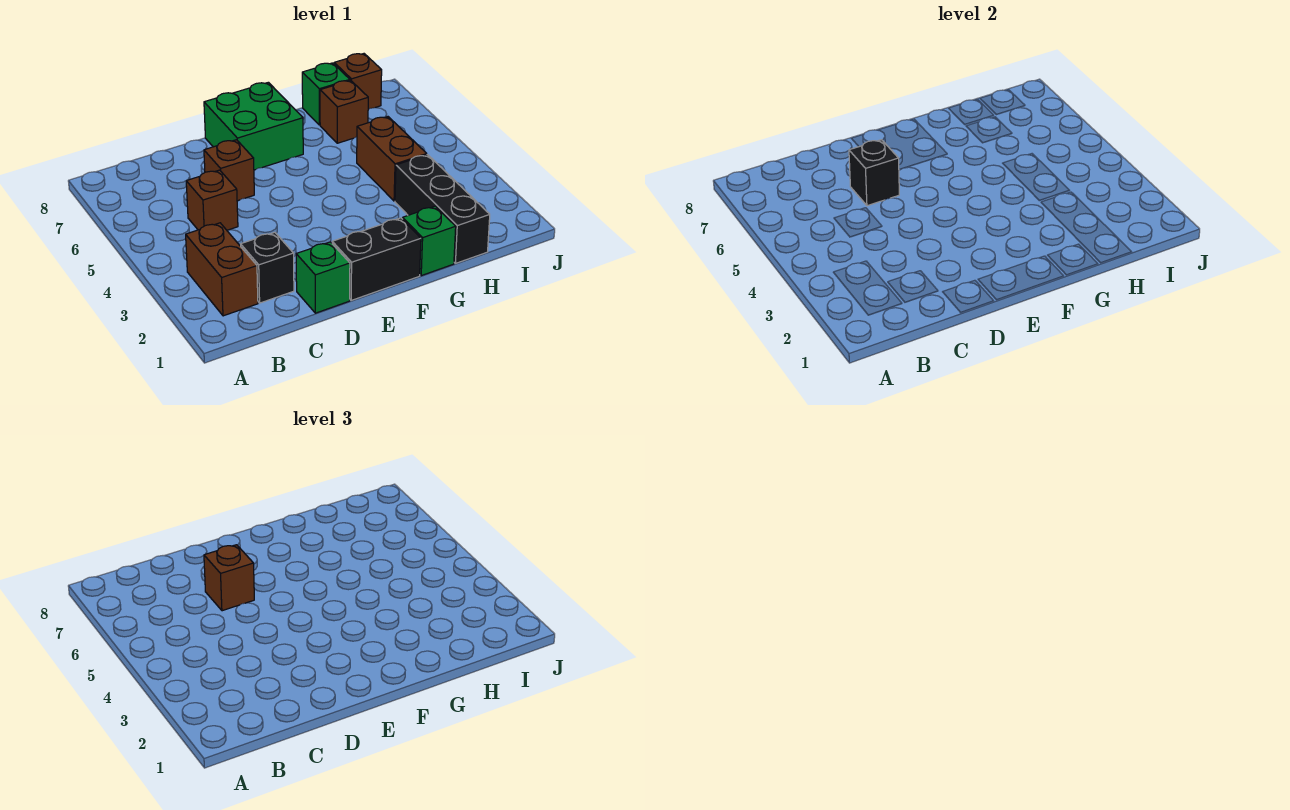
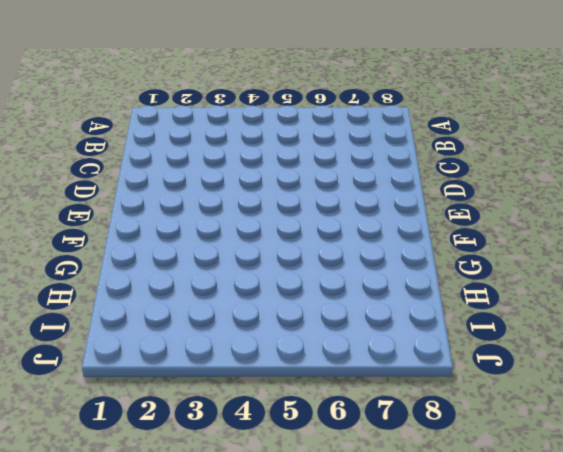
none -> brown brick B2:B3 level 1
none -> black brick C2 level 1
none -> brown brick C5 level 1

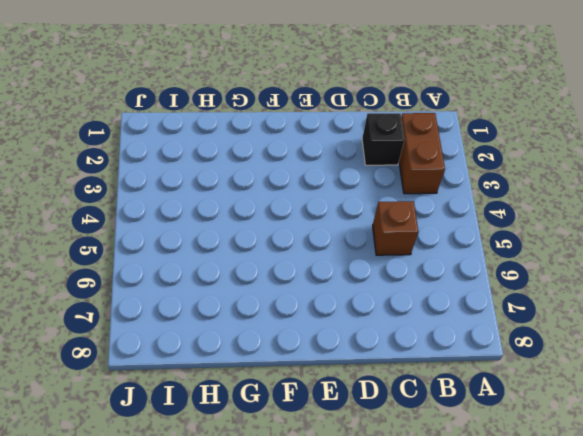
none -> green brick D1 level 1
none -> brown brick D6 level 1
none -> black brick E1:F1 level 1

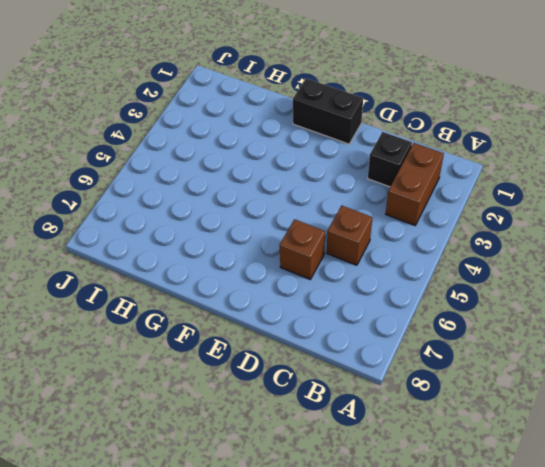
none -> green brick D1 level 1
none -> green brick E7:F8 level 1
none -> green brick G1 level 1

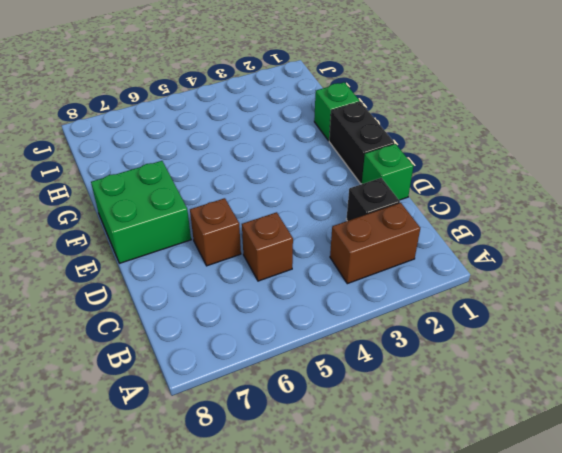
none -> black brick H1:H3 level 1
none -> brown brick H4:H5 level 1
none -> brown brick H7 level 1

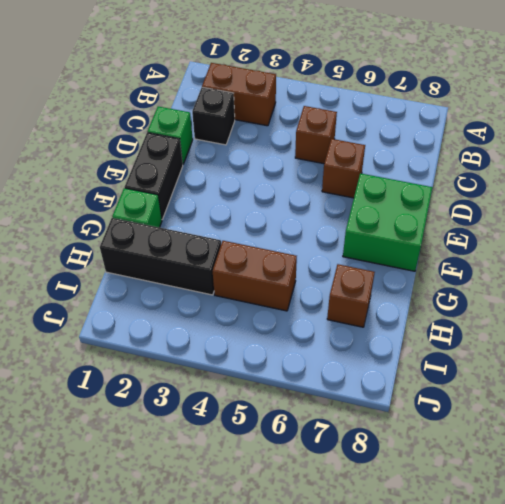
none -> green brick H8 level 1
none -> brown brick I8 level 1
none -> black brick D6 level 2

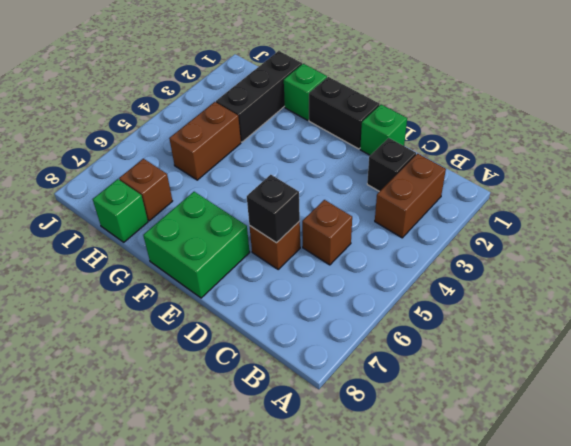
none -> brown brick I8 level 1
none -> brown brick D6 level 3

